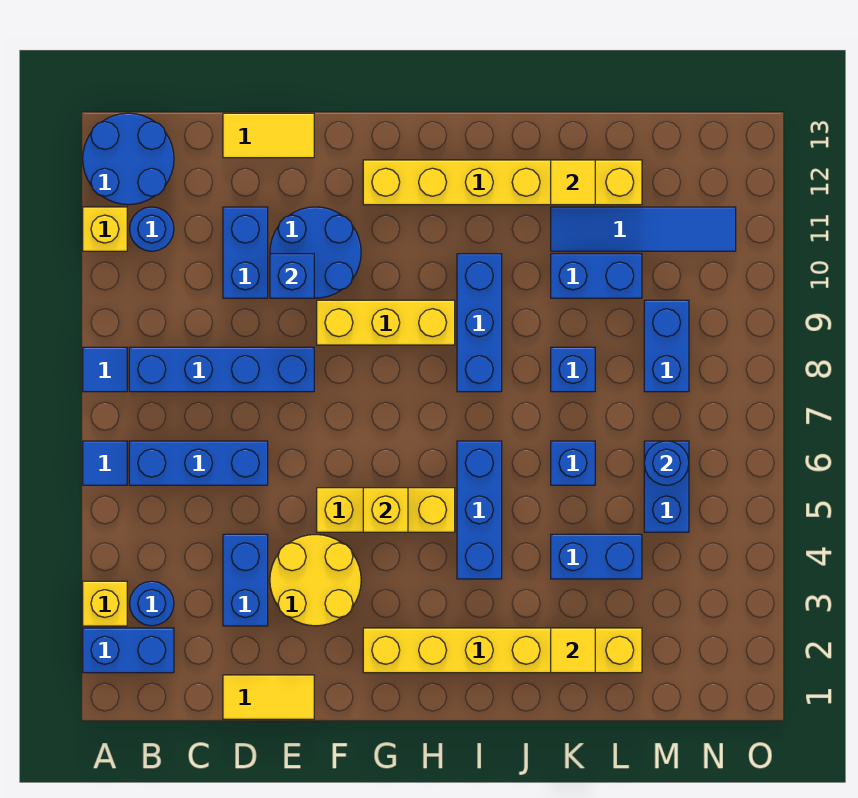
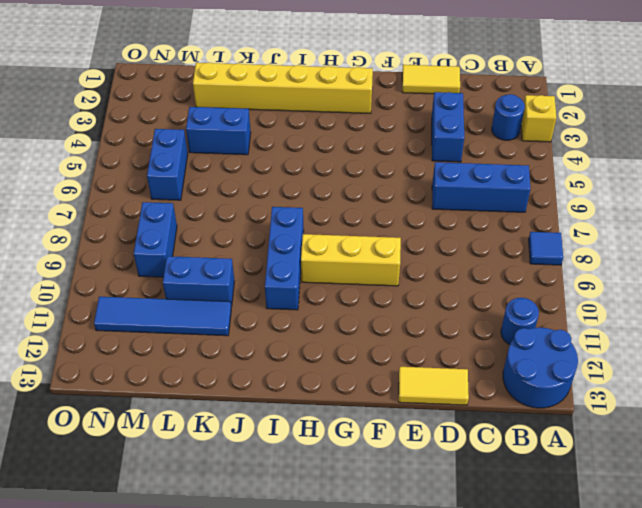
none -> blue brick A2:B2 level 1
none -> blue tile A6 level 1
none -> yellow brick A11 level 1
none -> blue brick B8:E8 level 1

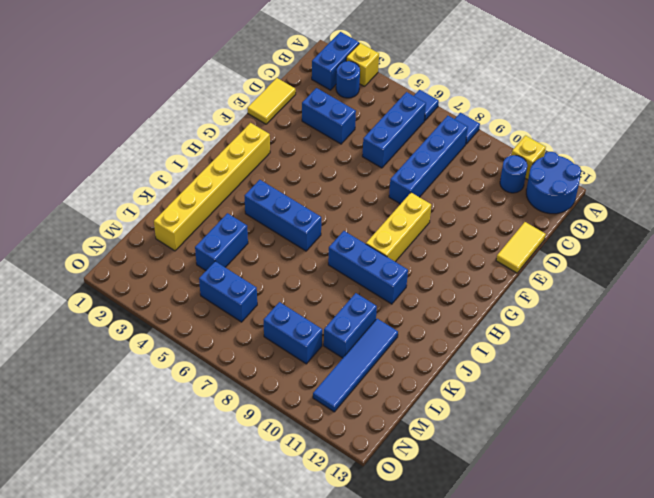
none -> blue brick D10:D11 level 1
none -> yellow round brick E3:F4 level 1
none -> blue round brick E10:F11 level 1
none -> yellow brick F5:H5 level 1

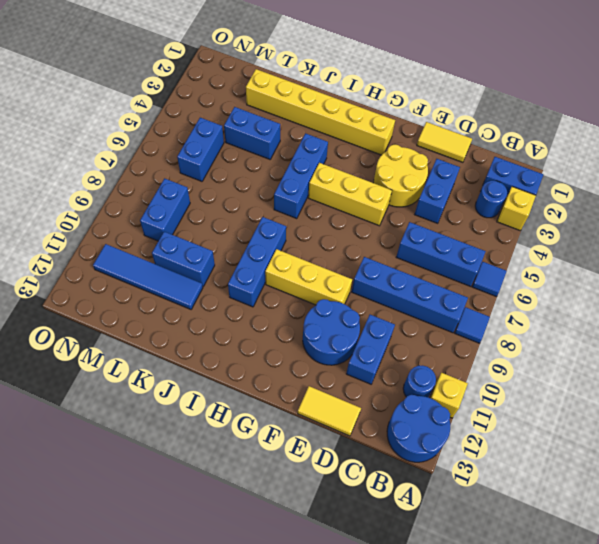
none -> yellow brick G12:L12 level 1
none -> blue brick K6 level 1
none -> blue brick K8 level 1
none -> blue brick E10 level 2

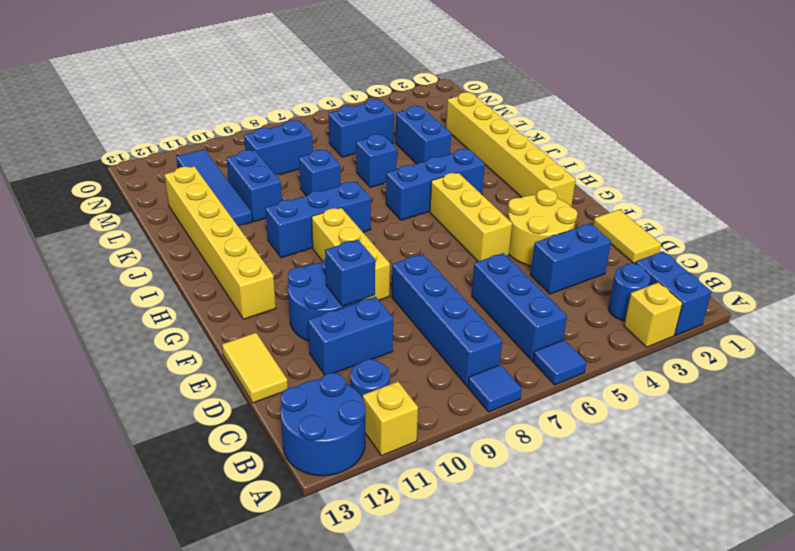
none -> yellow brick G5 level 2
none -> yellow tile K2 level 2
none -> yellow tile K12 level 2
none -> blue round brick M6 level 2

